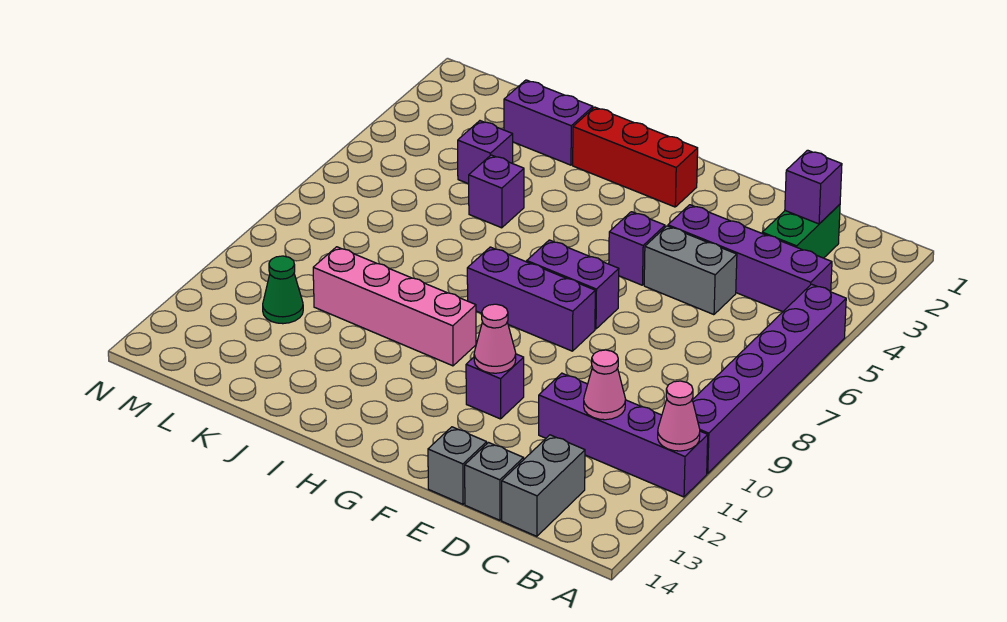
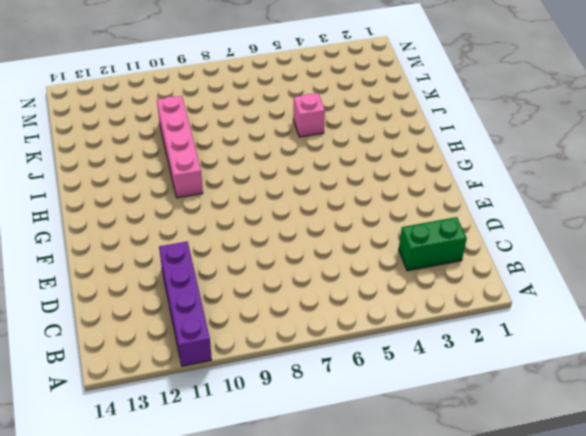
pink brick J5 level 1 -> purple brick J5 level 1
none -> purple brick A5:A10 level 1
none -> purple brick B4:E4 level 1
none -> grey brick C13:C14 level 1

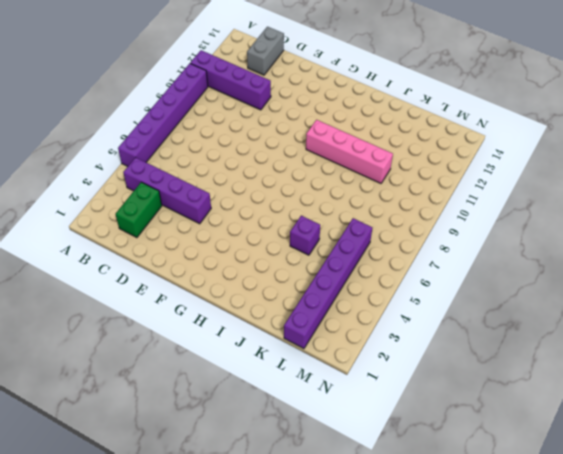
purple brick L1:L6 level 1 -> none
none -> grey brick D5:E5 level 1
none -> grey brick D14 level 1
none -> grey brick E14 level 1

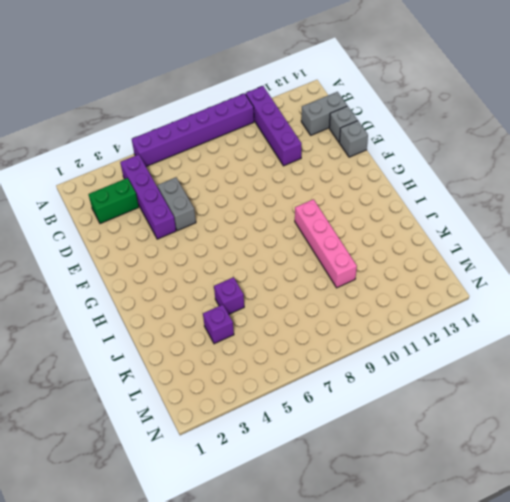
none -> purple brick F5 level 1
none -> purple brick F7:G7 level 1
none -> purple brick F8:H8 level 1

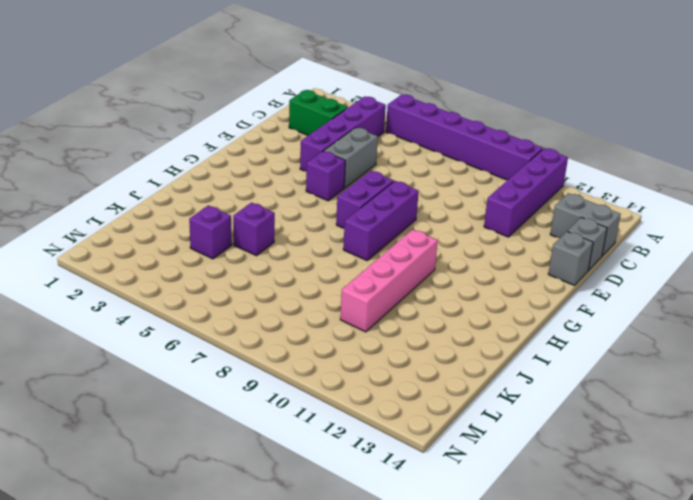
none -> purple brick F11 level 1
none -> red brick G2:I2 level 1
none -> purple brick J2:K2 level 1

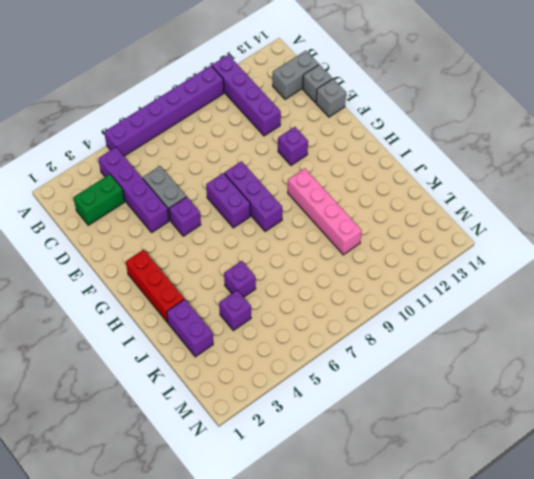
none -> green cone L11 level 1
none -> pink cone A11 level 2
none -> purple brick C2 level 2

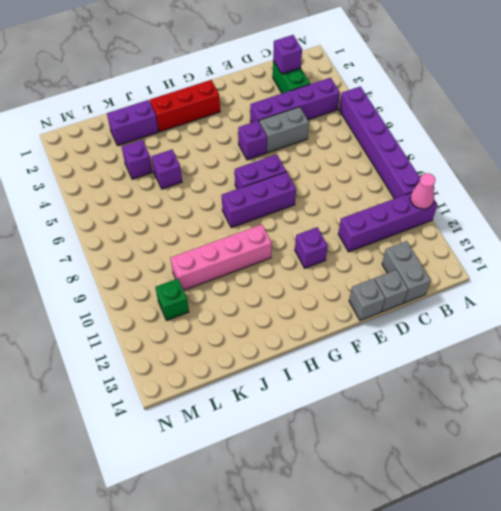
green brick L11 level 1 -> green cone L11 level 1
none -> pink cone C11 level 2
none -> pink cone F11 level 2

